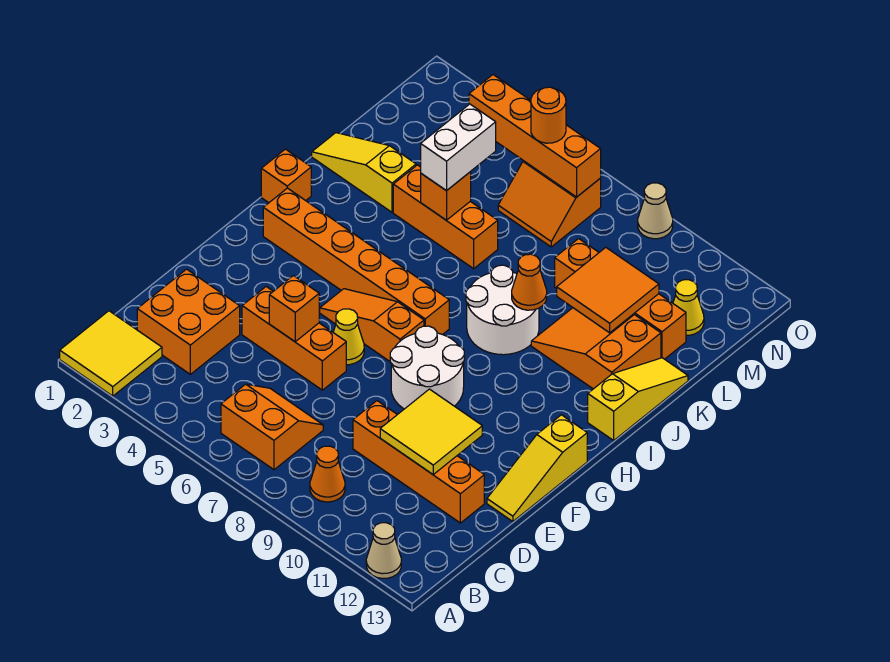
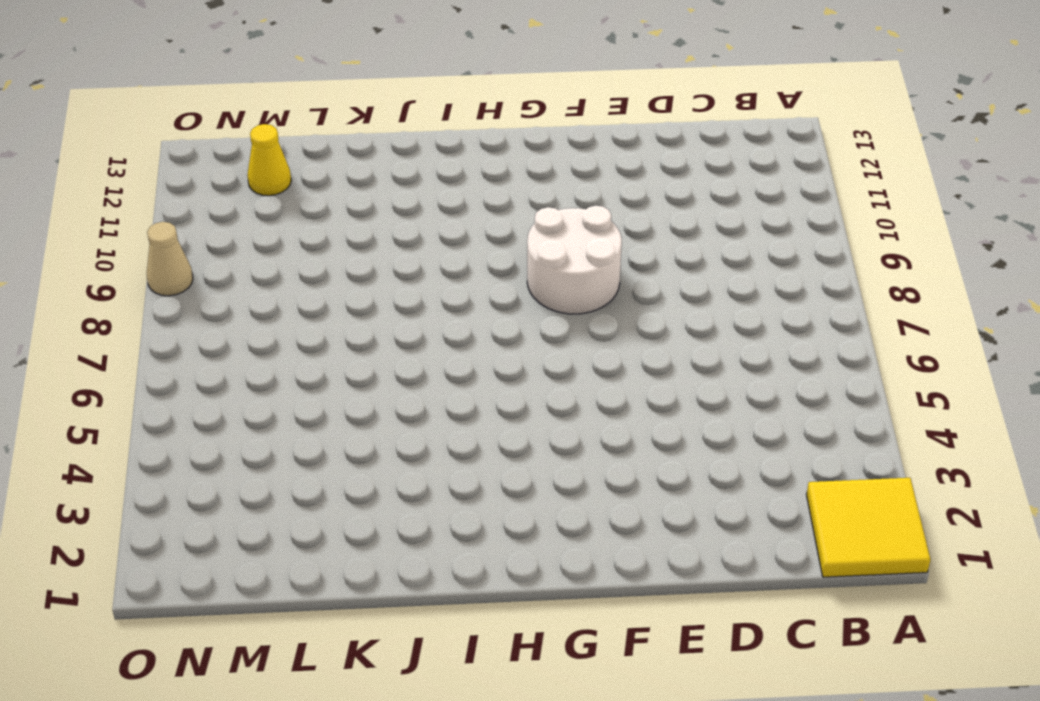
none -> tan cone A12 level 1
none -> orange slope B6:C7 level 1 top B
none -> orange cone B9 level 1
none -> orange brick C2:D3 level 1

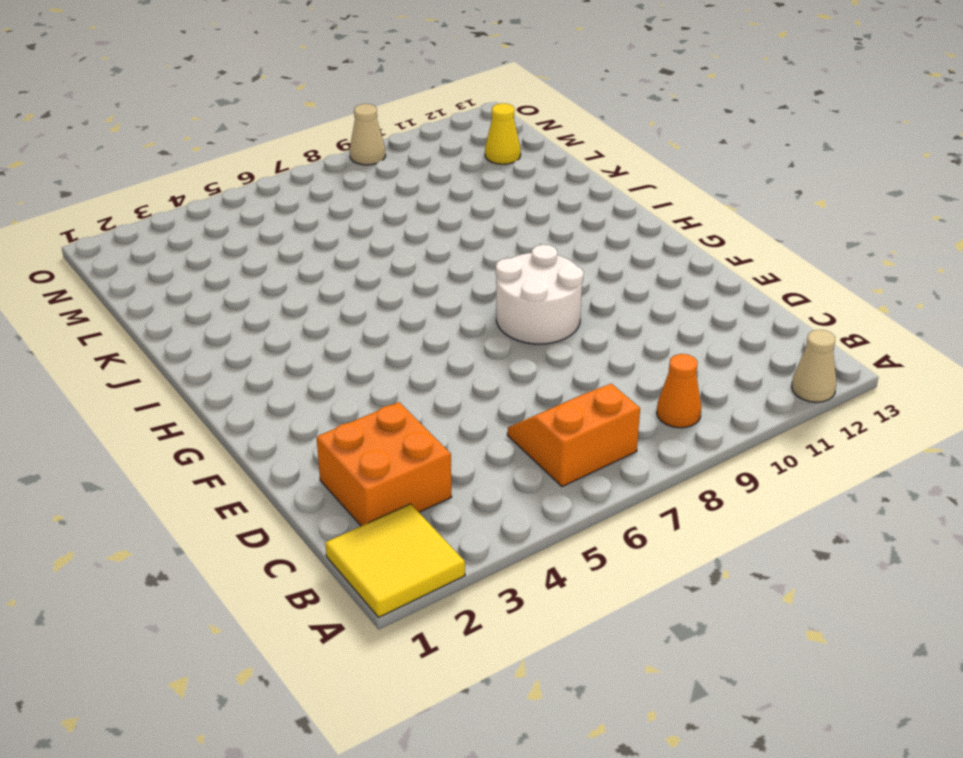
none -> orange brick D9:D12 level 1
none -> orange brick E4:E6 level 1
none -> yellow slope E13:G13 level 1 top G
none -> yellow cone F6 level 1

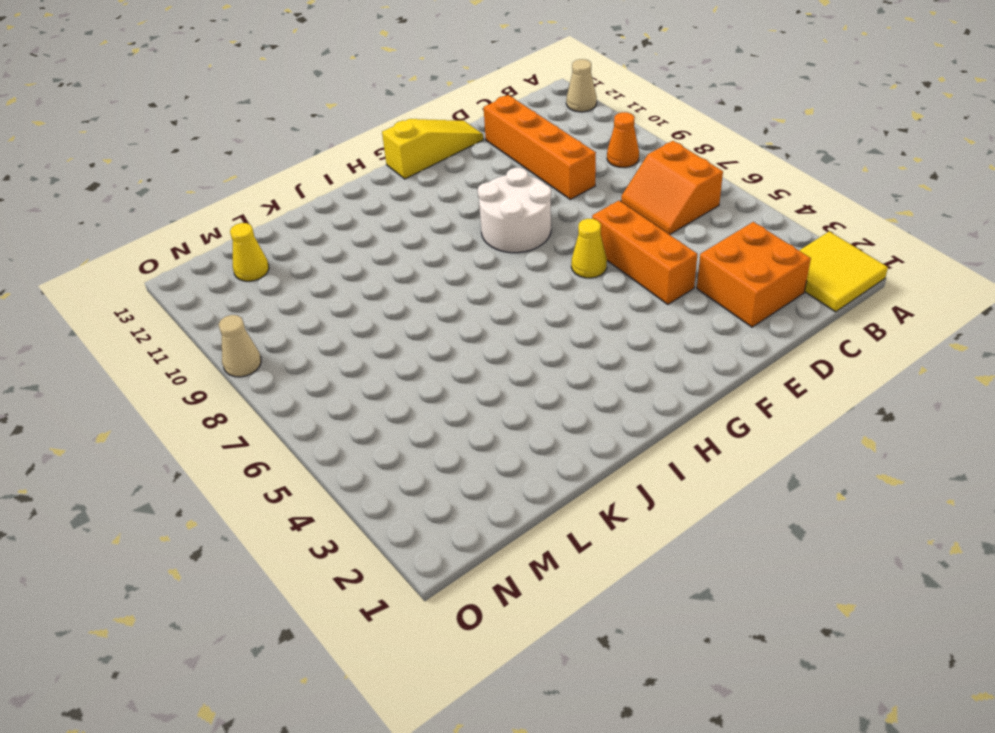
none -> orange slope G5:G7 level 1 top 7
none -> orange brick H2:H7 level 1
none -> orange brick I1 level 1
none -> white round brick I8:J9 level 1

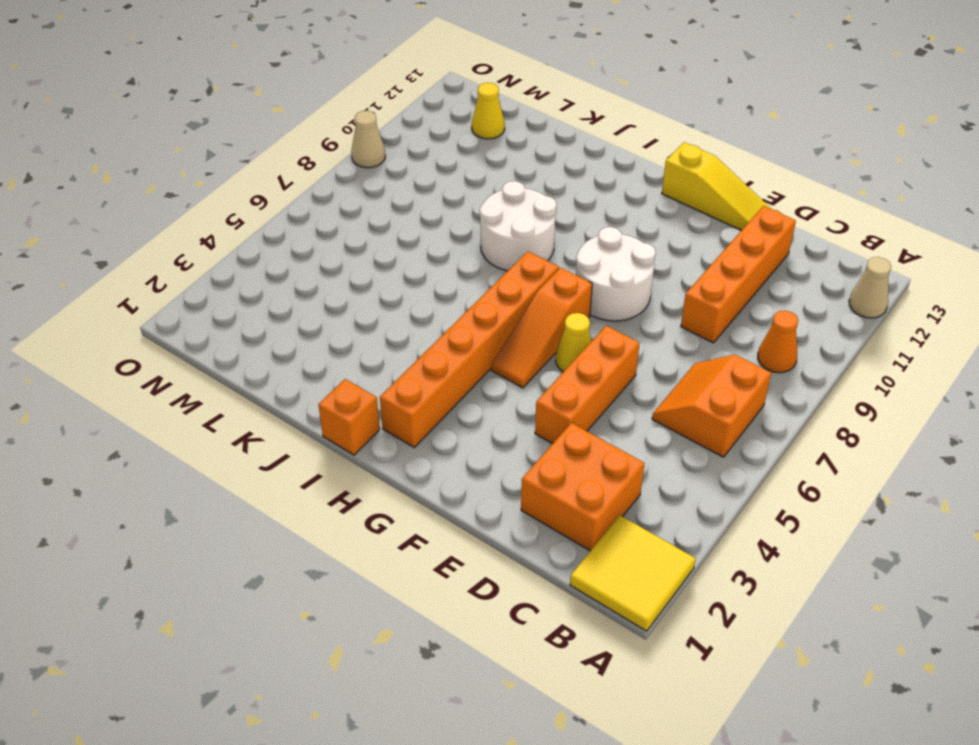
none -> yellow slope I13:K13 level 1 top I
none -> orange slope J10:K12 level 1 top 12
none -> yellow slope K1:K3 level 1 top 3
none -> orange brick K4:K6 level 1

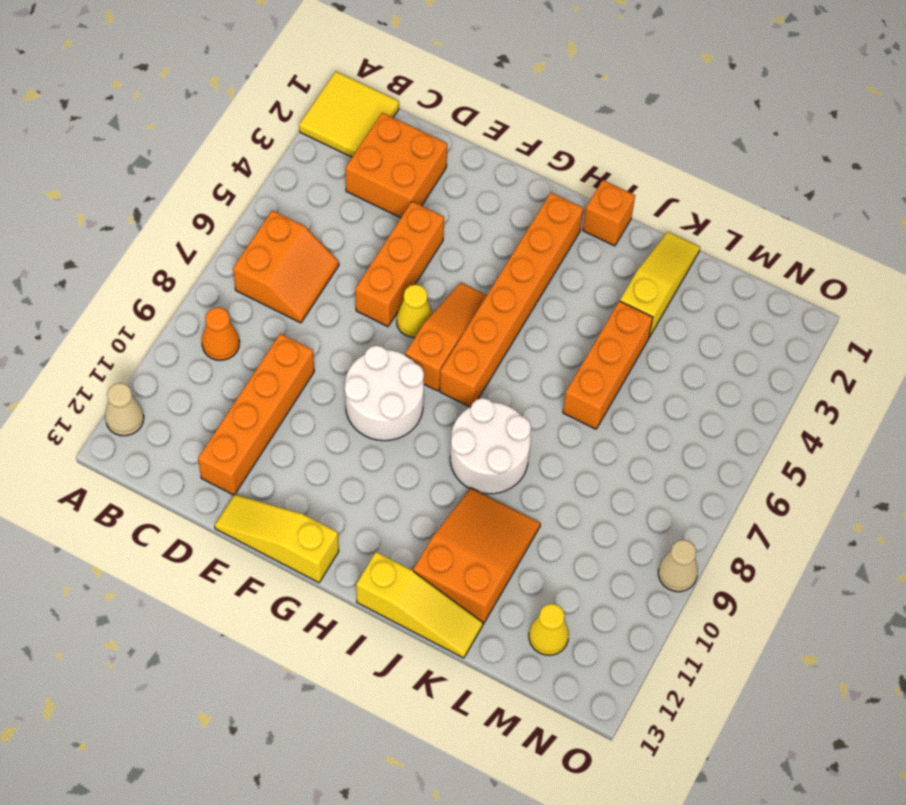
none -> orange brick L9:L12 level 1
none -> orange slope M6:N7 level 1 top N
none -> yellow tile D10:E11 level 2
none -> orange brick E5 level 2

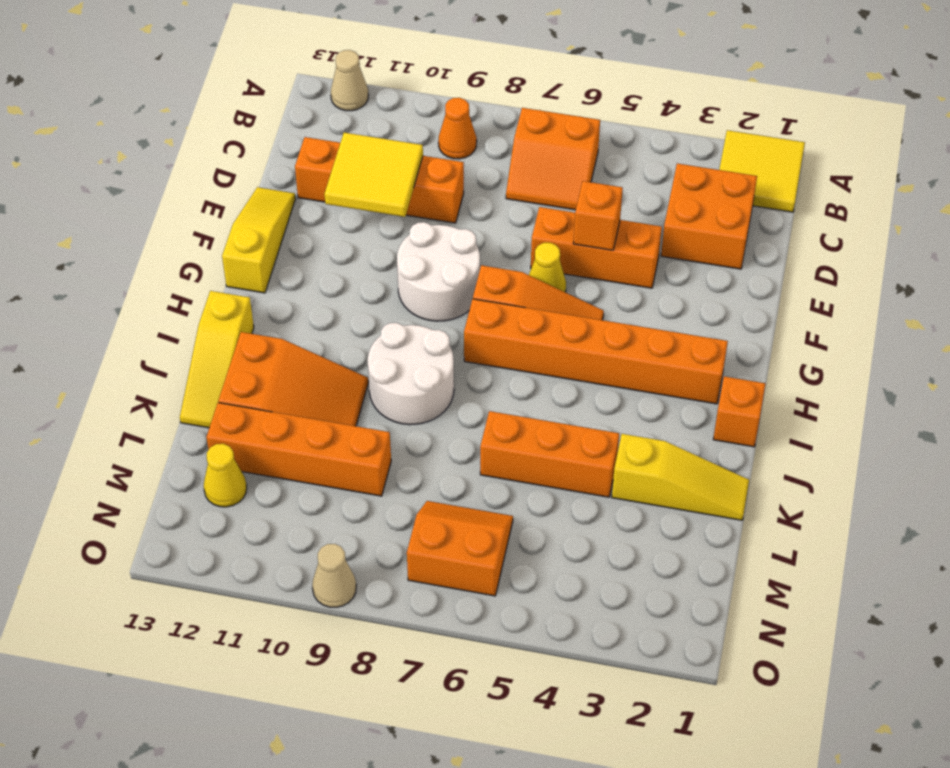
none -> orange cone J9 level 2
none -> orange brick K5 level 2
none -> orange tile K10:L11 level 2
none -> orange brick N4:N7 level 2

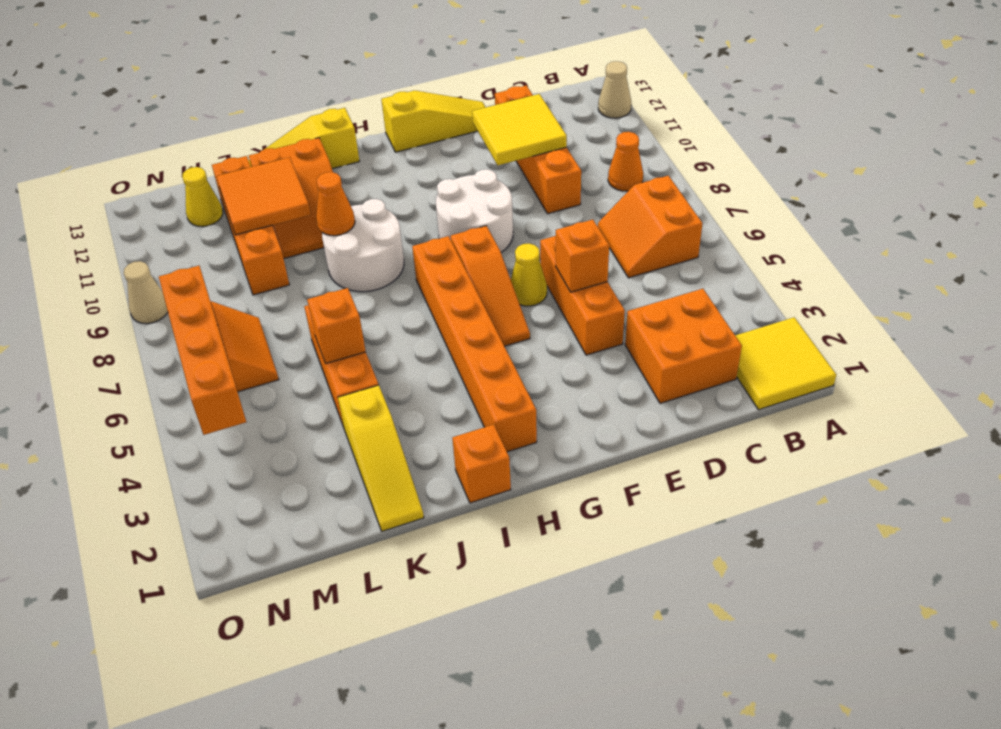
none -> white brick K5:L5 level 3
none -> orange round brick N6 level 3

